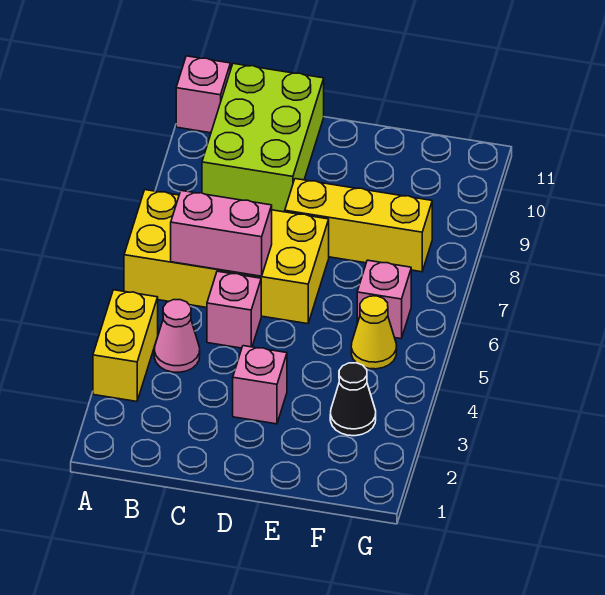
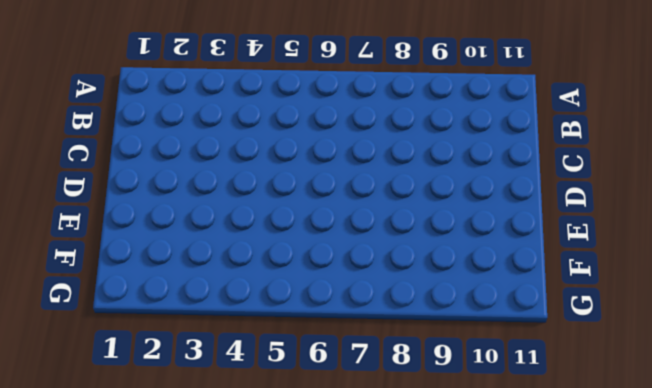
none -> yellow brick A3:A4 level 1
none -> yellow brick A6:D7 level 1
none -> pink brick A11 level 1

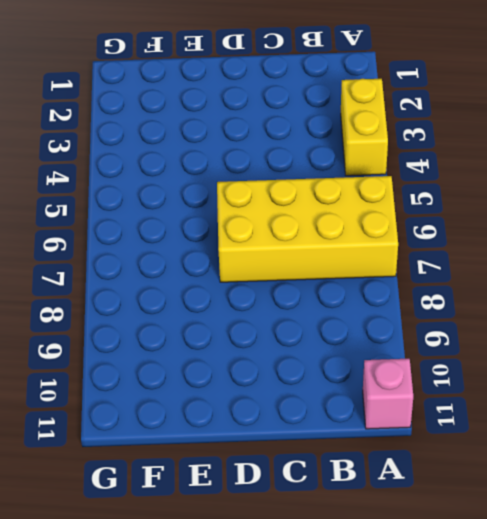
none -> pink cone B4 level 1
none -> lime brick B9:C11 level 1
none -> pink brick C5 level 1

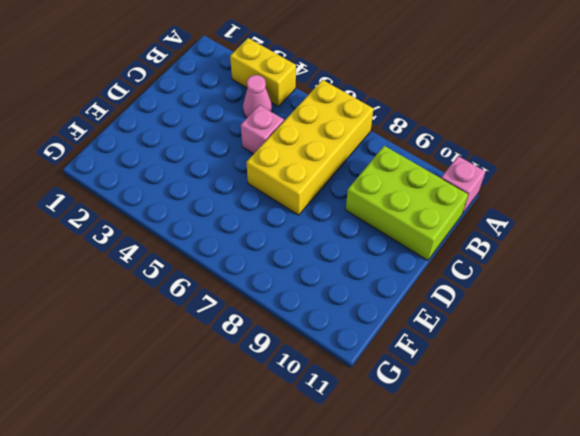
none -> pink brick D3 level 1
none -> yellow brick D8:F8 level 1
none -> black cone F3 level 1

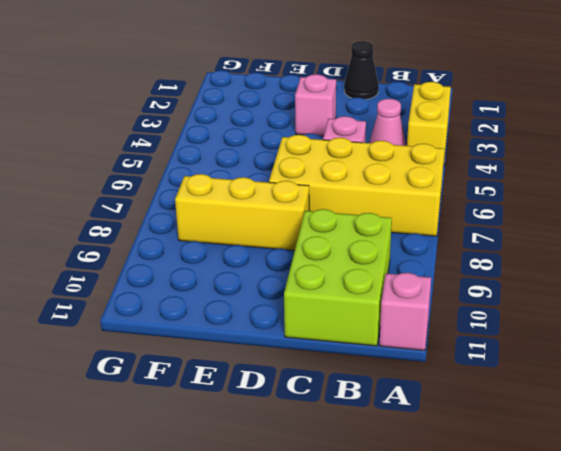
black cone C1 level 1 -> black cone F3 level 1
none -> yellow cone F5 level 1
none -> pink brick F6 level 1
none -> pink brick B6:C6 level 2

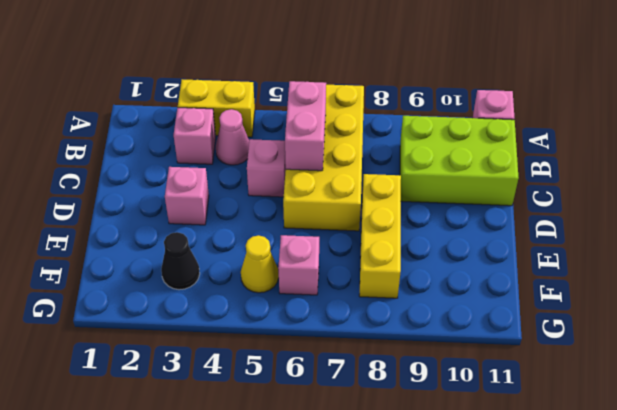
pink brick B3 level 1 -> none

